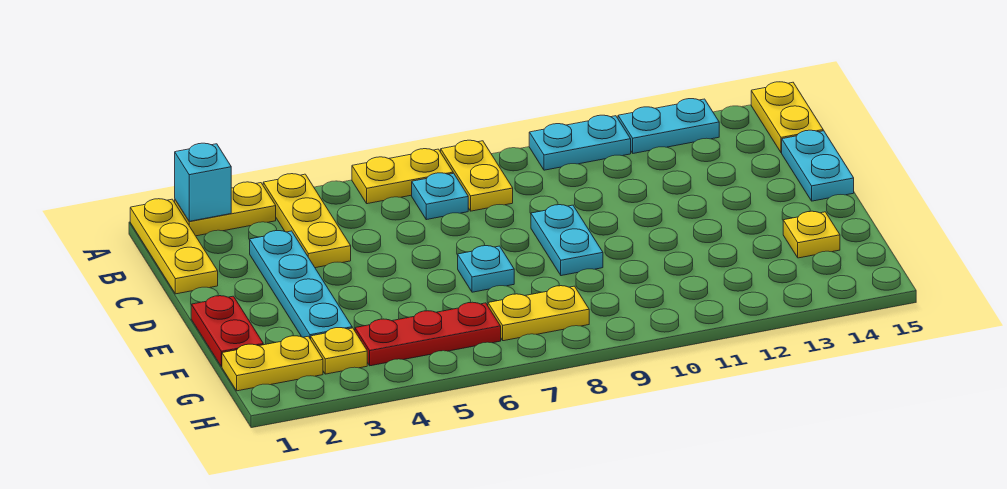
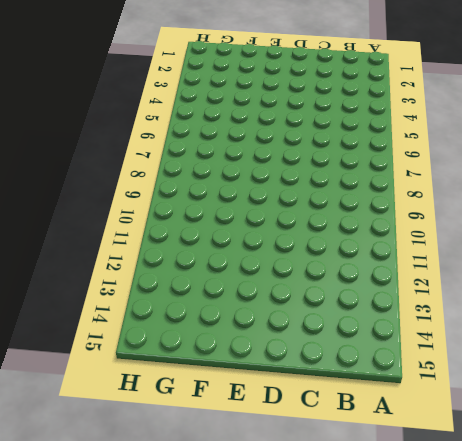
none -> yellow plate A1:C1 level 1
none -> yellow plate A2:A3 level 1
none -> yellow plate A4:C4 level 1

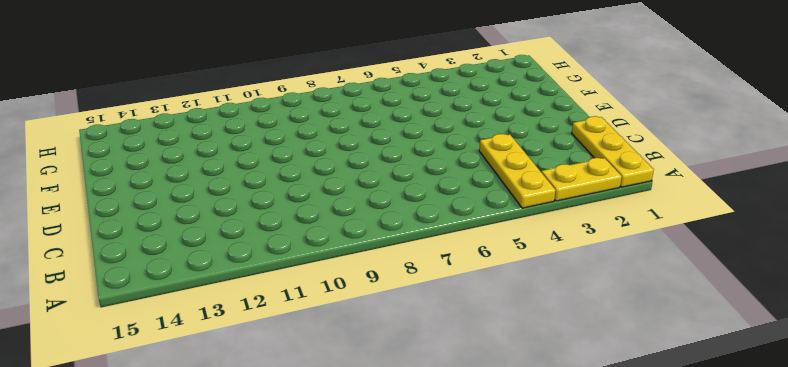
none -> yellow plate A6:A7 level 1
none -> yellow plate A8:B8 level 1
none -> cyan plate A10:A11 level 1

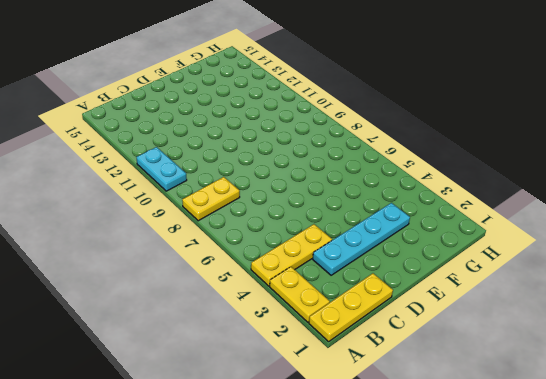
none -> yellow plate A6:A7 level 1
none -> cyan plate A12:A13 level 1
none -> yellow plate A15:B15 level 1

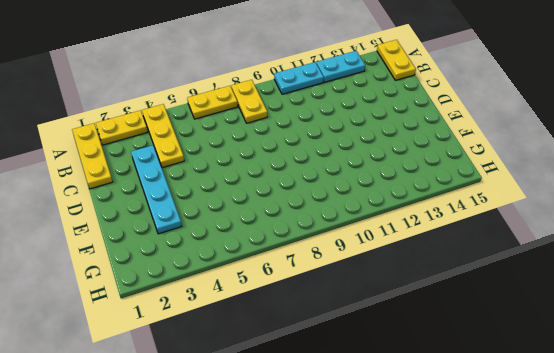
none -> cyan plate B7 level 1
none -> cyan plate C15:D15 level 1
none -> cyan plate D9:E9 level 1

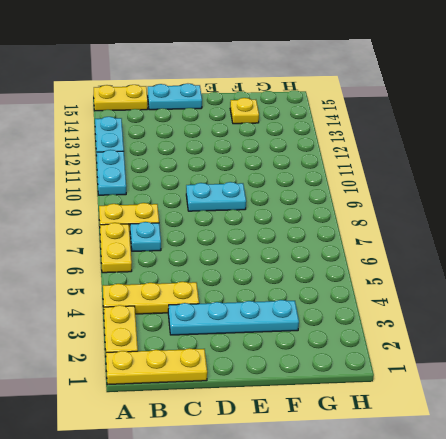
none -> red plate E1:F1 level 1
none -> cyan plate E7 level 1
none -> yellow plate G1:G2 level 1

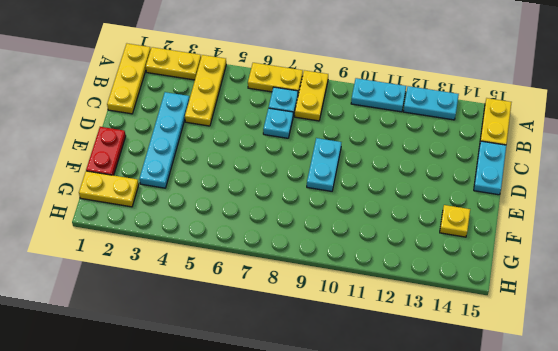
cyan plate C7 level 1 -> cyan plate E7 level 1
none -> yellow plate G3 level 1
none -> red plate G4:G6 level 1
none -> yellow plate G7:G8 level 1

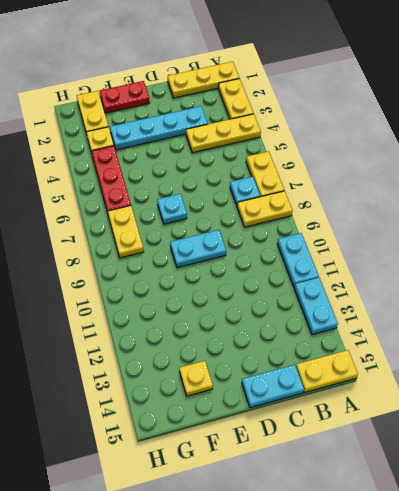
none -> cyan brick A2 level 2

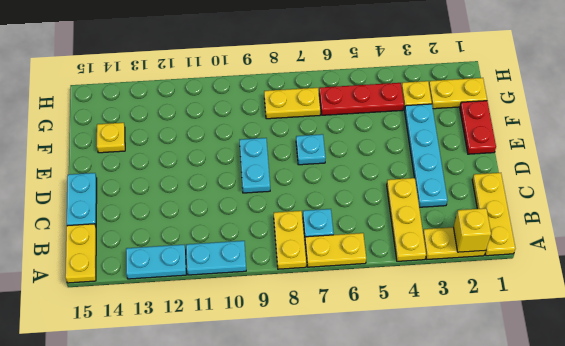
yellow brick A2 level 2 -> cyan brick A2 level 2

